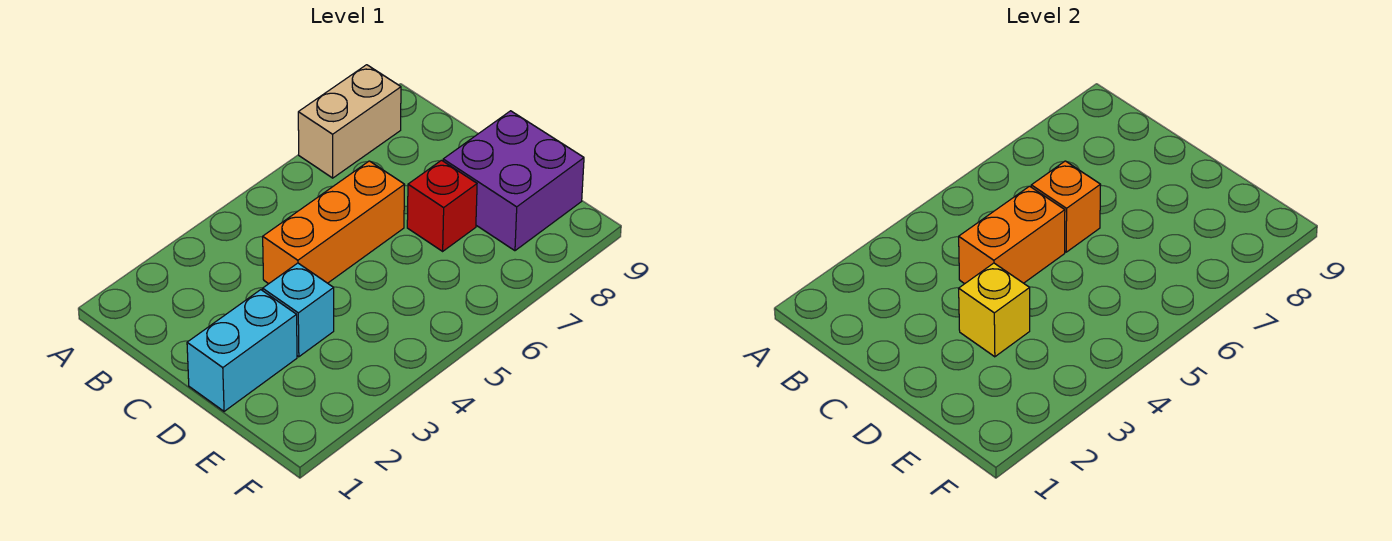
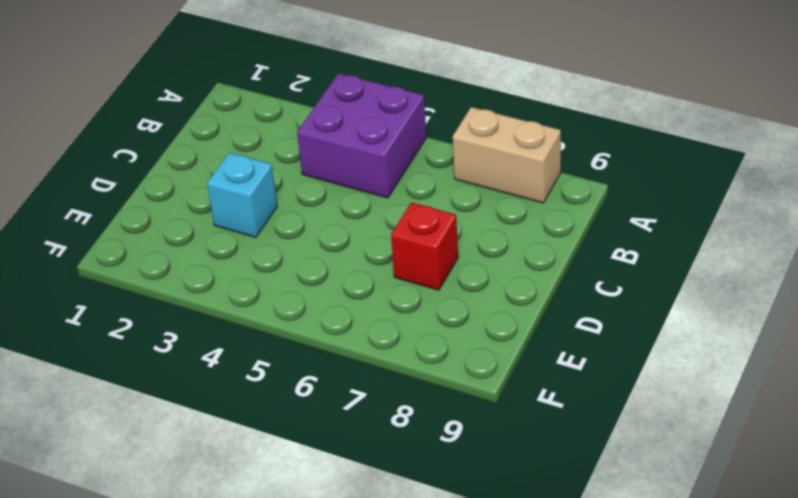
purple brick A4:B5 level 1 -> purple brick D8:E9 level 1
none -> orange brick C4:C6 level 1
none -> cyan brick D1:D2 level 1

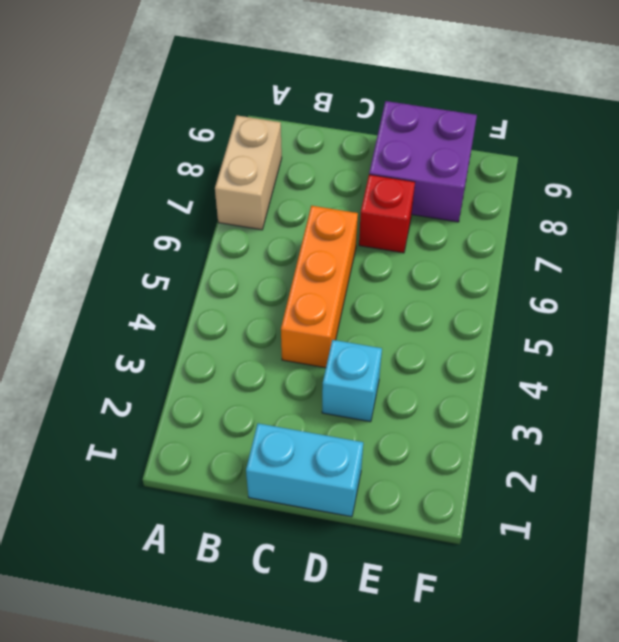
cyan brick C1:D1 level 1 -> cyan brick D1:D2 level 1
none -> orange brick C4:C5 level 2
none -> orange brick C6 level 2

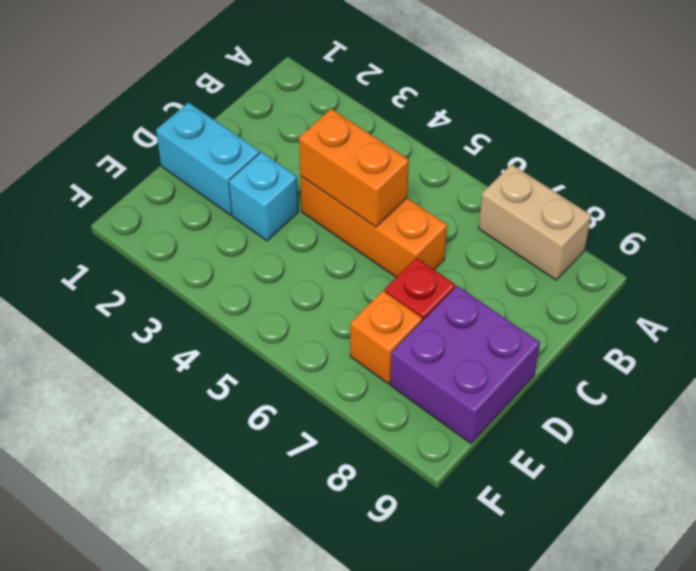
orange brick E7 level 1 -> orange brick C6 level 2
none -> yellow brick D3 level 2

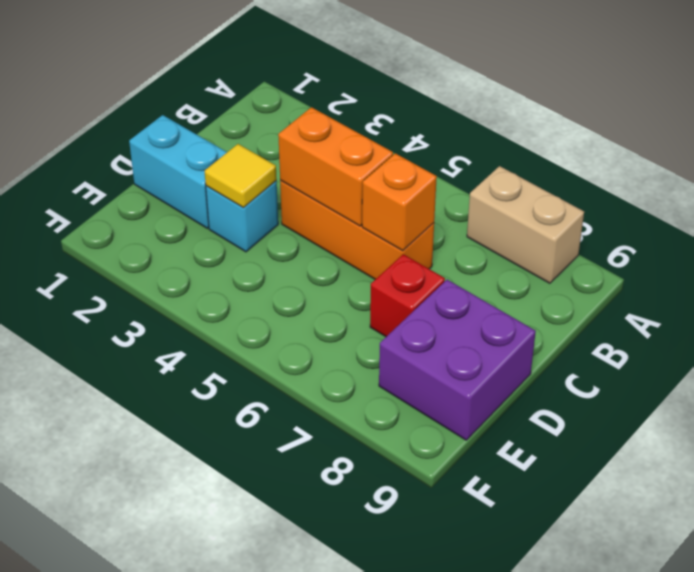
yellow tile D3 level 2 -> yellow brick D3 level 2

